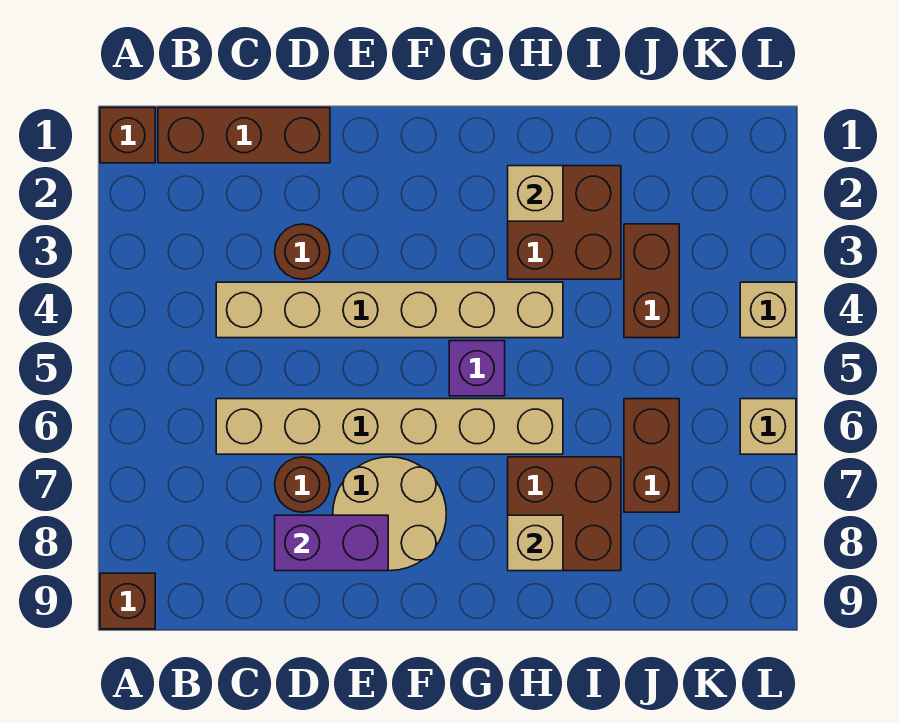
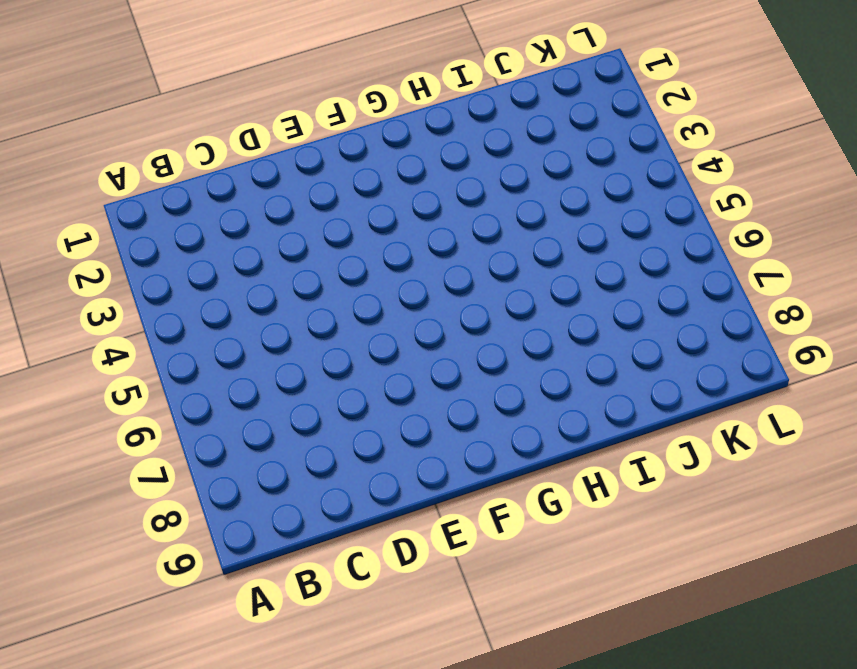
none -> brown brick A1 level 1
none -> brown brick A9 level 1
none -> brown brick B1:D1 level 1

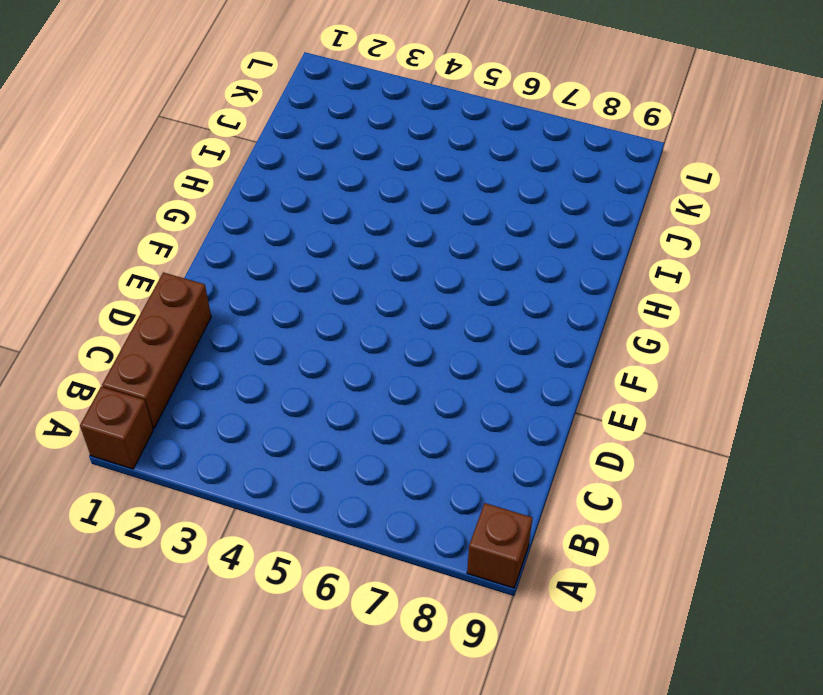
none -> tan brick C4:H4 level 1
none -> tan brick C6:H6 level 1
none -> brown round brick D3 level 1

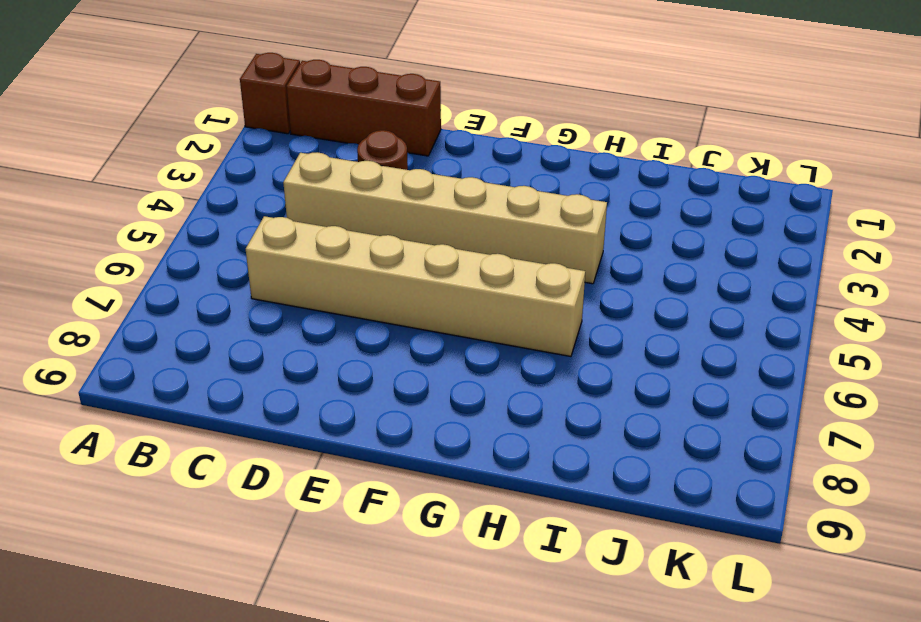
none -> brown brick A9 level 1
none -> brown round brick D7 level 1
none -> tan round brick E7:F8 level 1

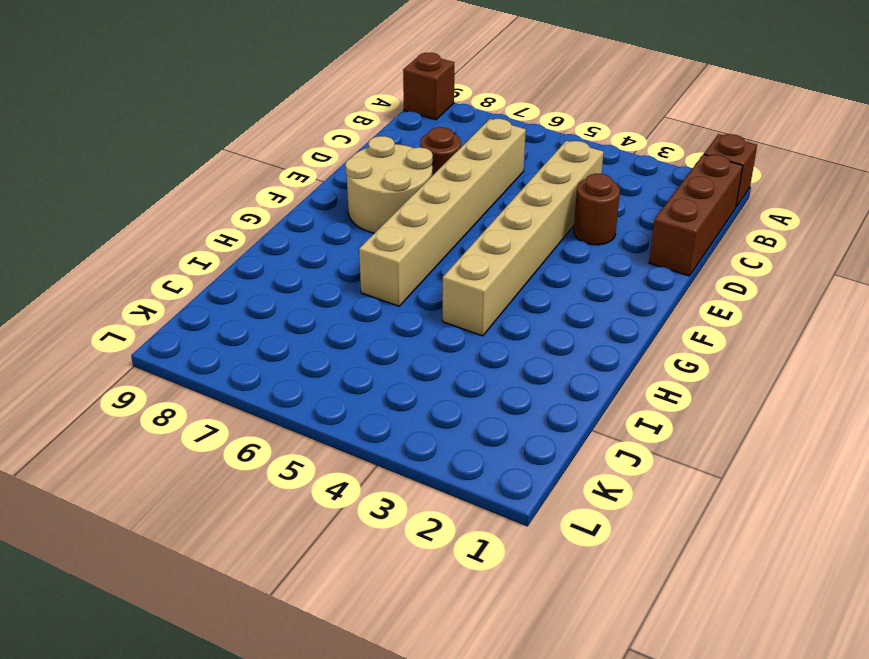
none -> purple brick G5 level 1
none -> brown brick H2:I3 level 1
none -> brown brick H7:I8 level 1

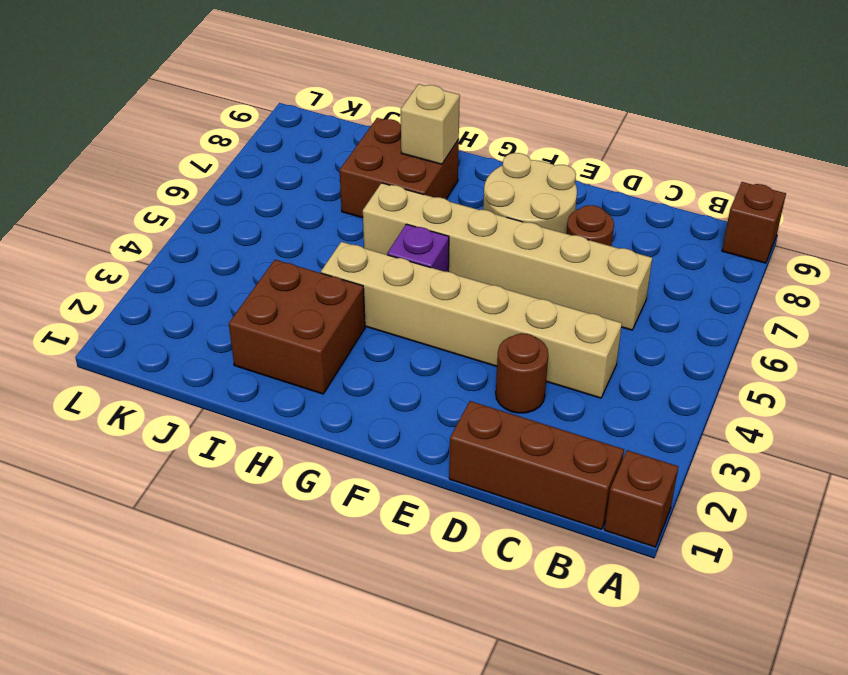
none -> brown brick J3:J4 level 1
none -> brown brick J6:J7 level 1
none -> tan brick L4 level 1

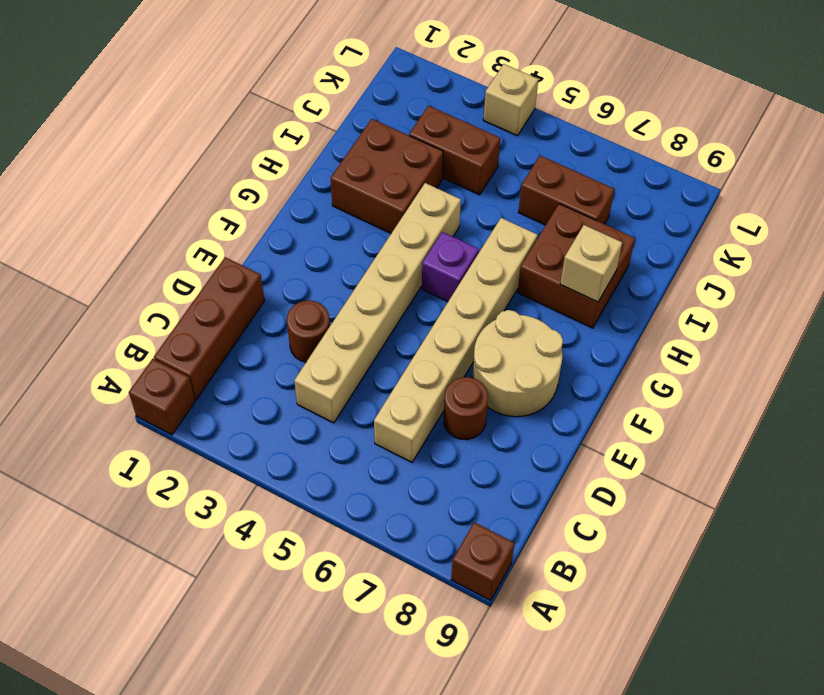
none -> tan brick L6 level 1
none -> purple brick D8:E8 level 2
none -> tan brick H2 level 2

